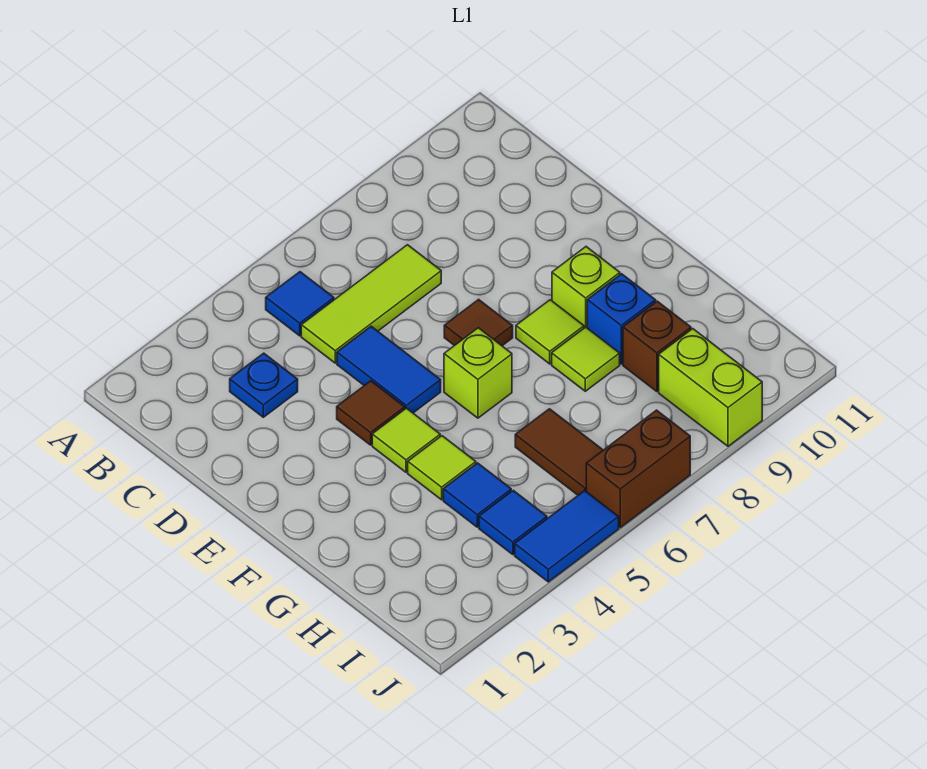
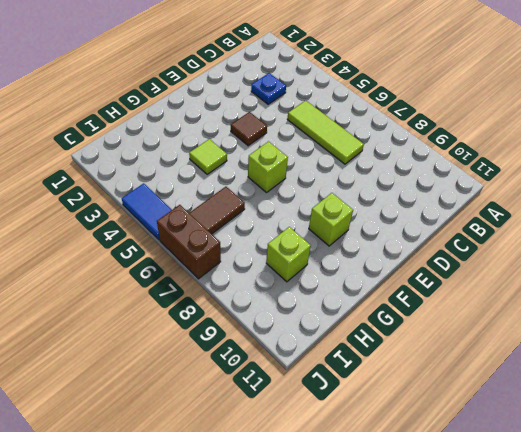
lime brick H9 level 1 -> brown brick H9 level 1
none -> blue tile B5 level 1
none -> blue tile D5:E5 level 1
none -> brown tile E7 level 1

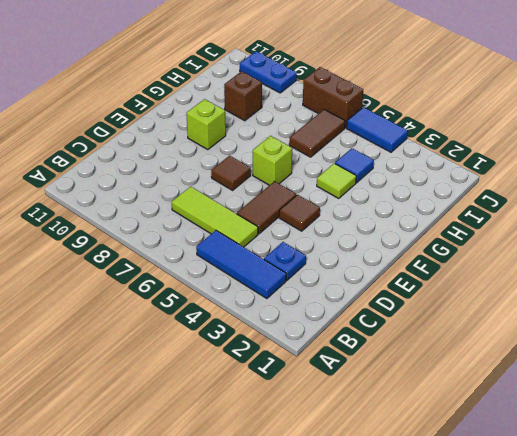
blue tile B3:B5 level 1 -> blue tile B5 level 1
brown tile D5:E5 level 1 -> blue tile D5:E5 level 1
blue plate J9:J10 level 1 -> lime brick I9:J9 level 1
none -> lime tile F4 level 1
none -> lime tile F8 level 1
none -> lime tile G8 level 1

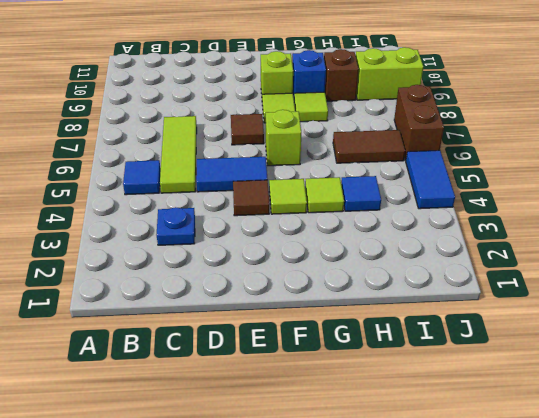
none -> blue tile I4 level 1

